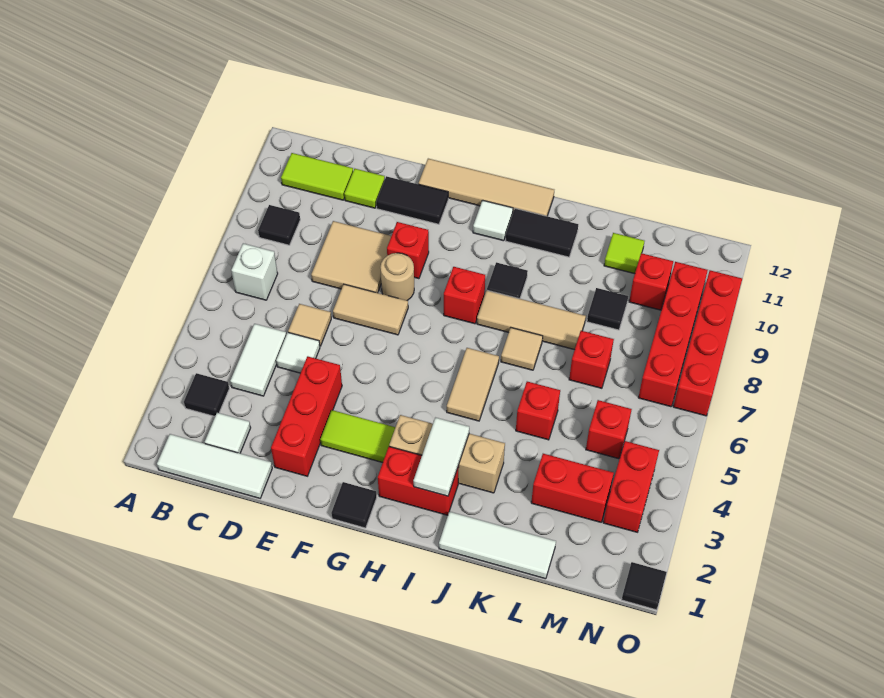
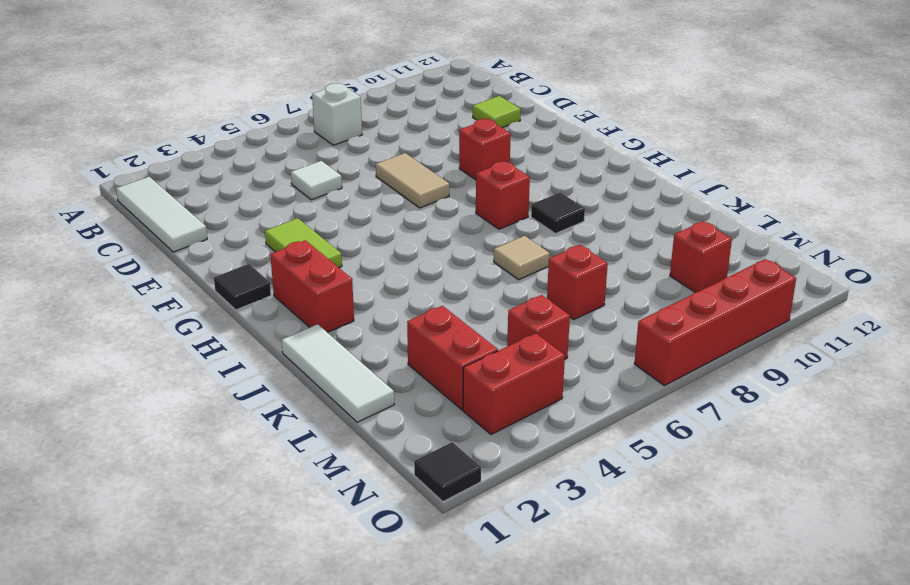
none -> black tile B3 level 1
none -> black tile B9 level 1
none -> lime tile B11:C11 level 1
none -> white tile C2 level 1

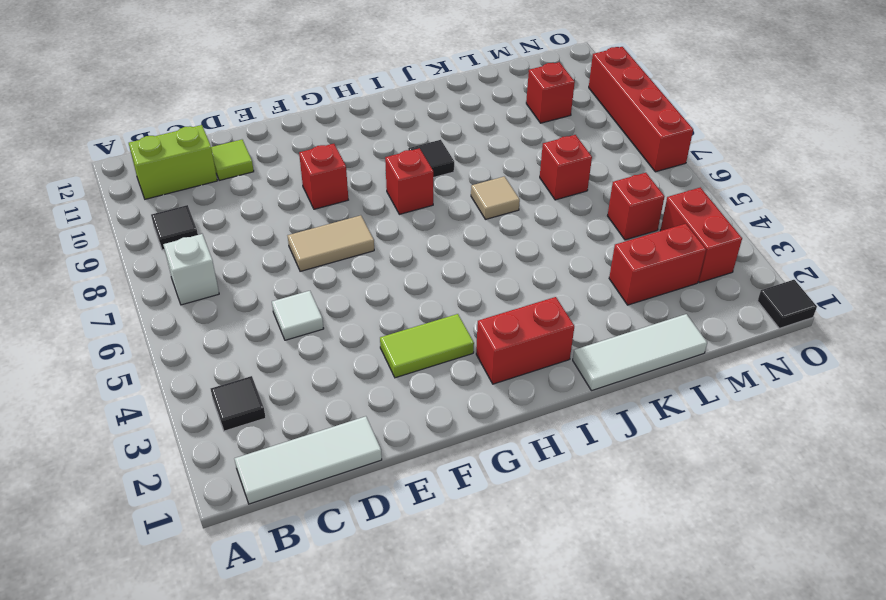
lime brick B11:C11 level 1 -> lime tile B11:C11 level 1
none -> white tile C2 level 1
none -> white tile C4:C5 level 1
none -> tan tile D6 level 1
none -> tan tile D8:E9 level 1

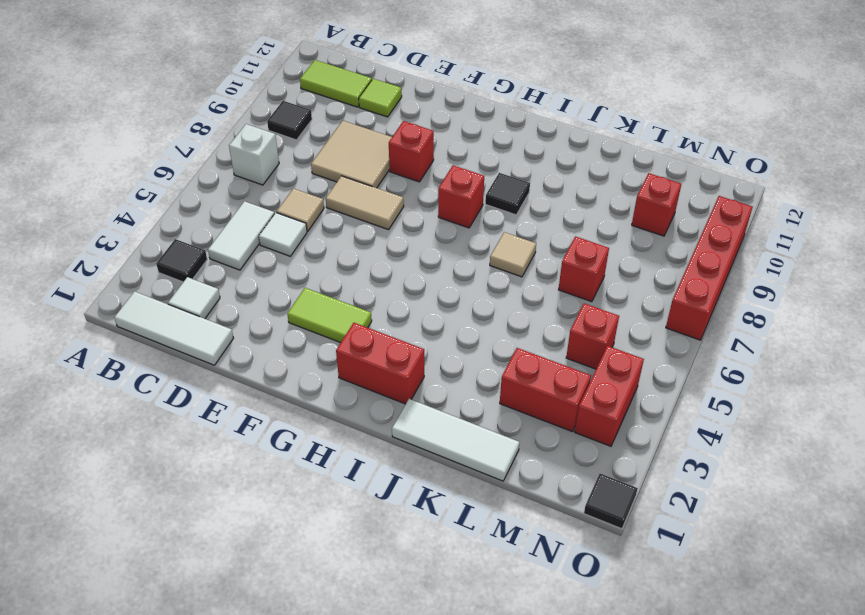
none -> red brick E2:E4 level 1
none -> black tile E11:F11 level 1
none -> tan round brick F8 level 1
none -> tan tile F12:I12 level 1

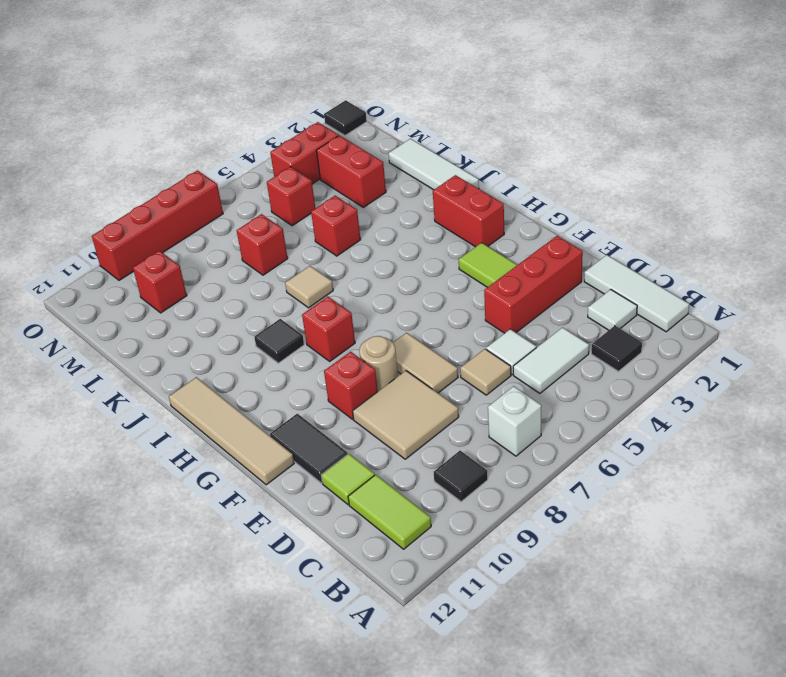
none -> black tile G1 level 1
none -> tan brick H3:J3 level 1
none -> white tile H11 level 1
none -> tan tile I5:I6 level 1

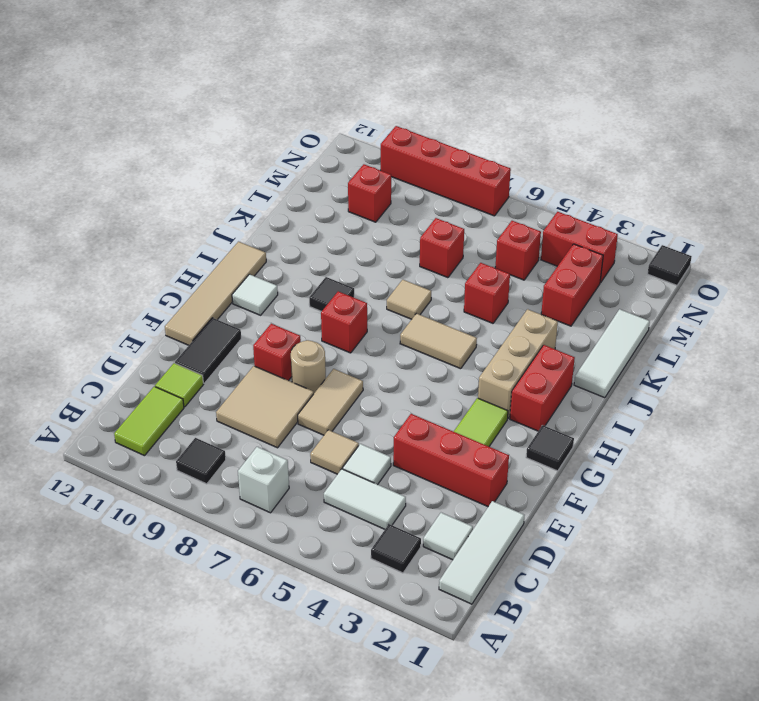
none -> tan tile I8:K8 level 1
none -> black tile I11:J11 level 1
none -> black tile L9 level 1
none -> lime tile L11 level 1

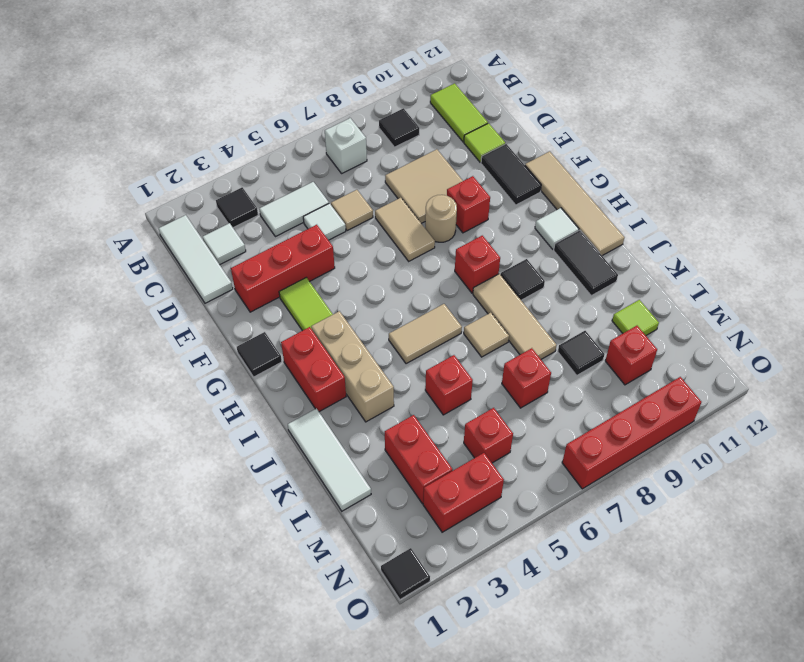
none -> red brick N7:N10 level 1
none -> white tile I2:I3 level 2

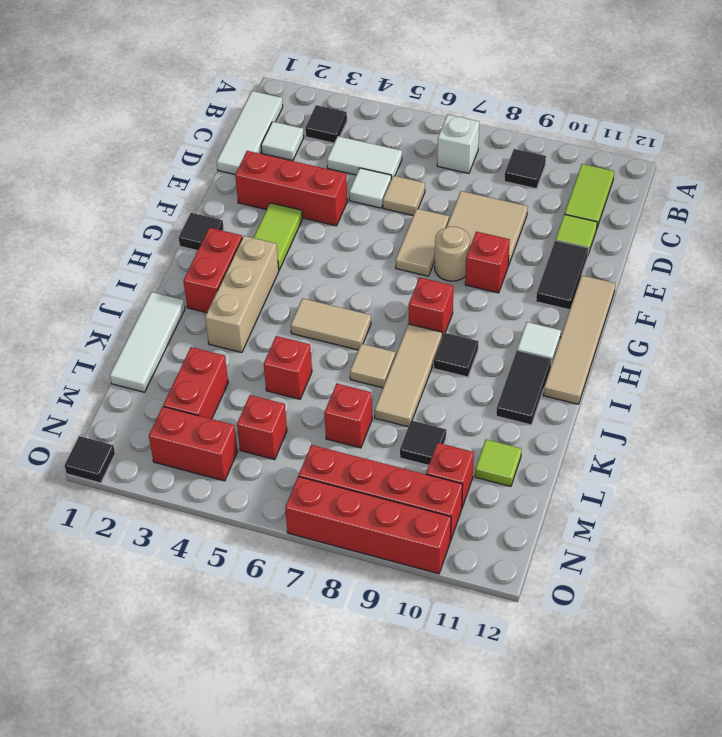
none -> white tile I2:I3 level 2

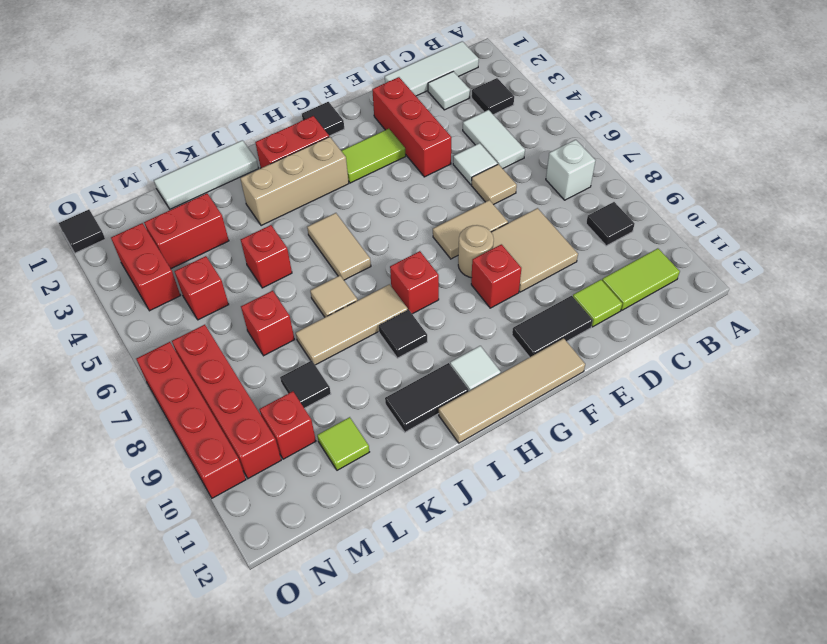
none -> white tile I2:I3 level 2

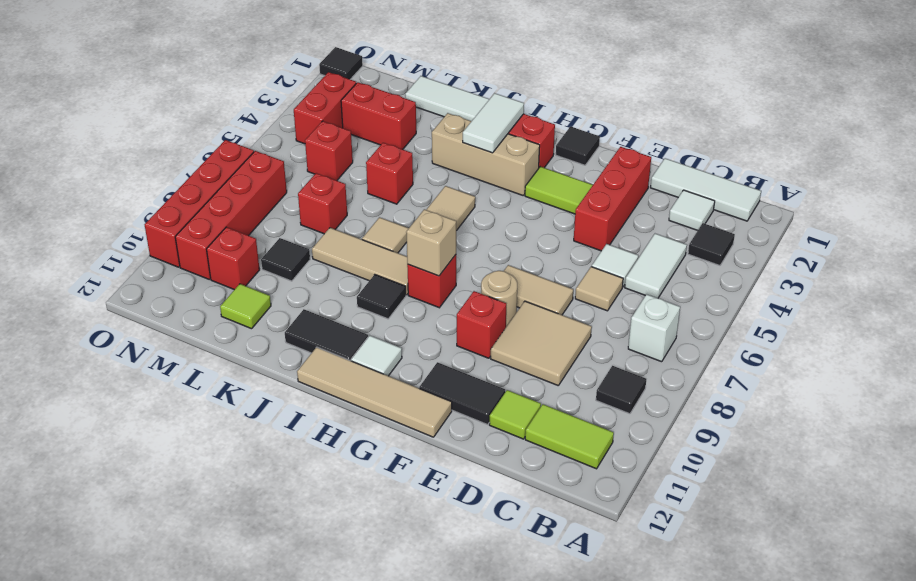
tan brick H8 level 2 -> none

